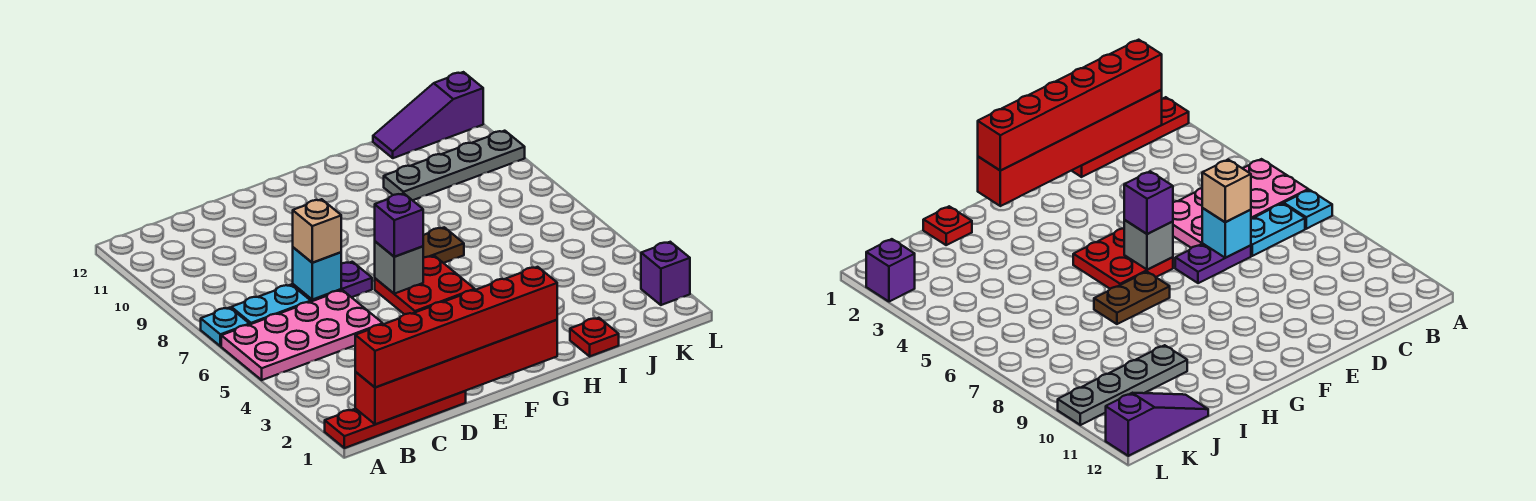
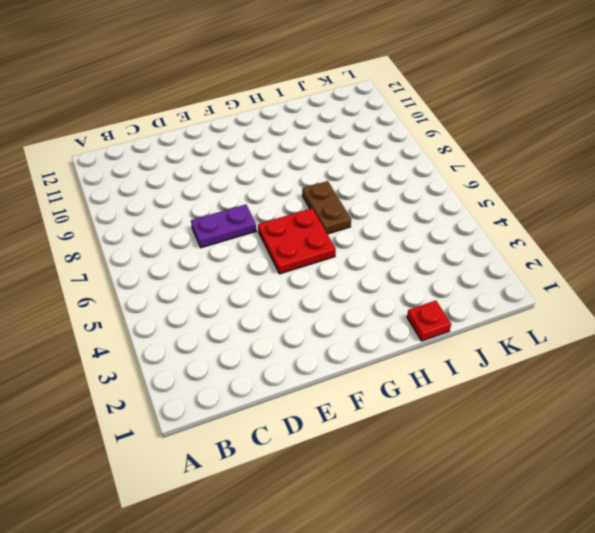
brown plate H6:H7 level 1 -> brown plate G7:H7 level 1
none -> red plate A1:D1 level 1
none -> pink plate A5:D6 level 1
none -> cyan plate A7 level 1

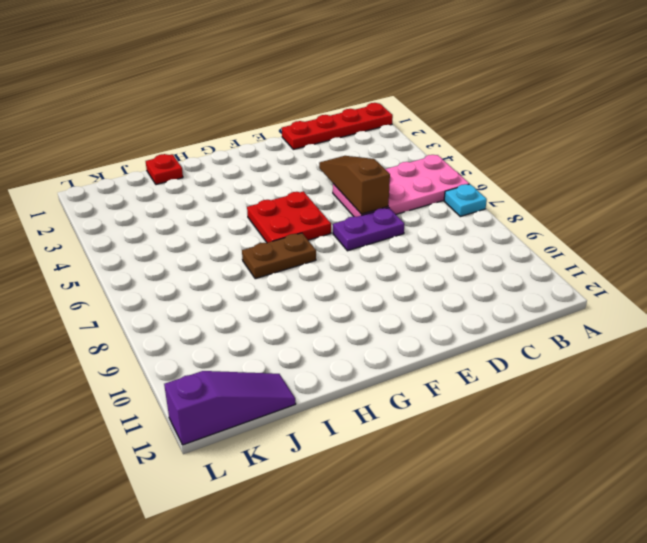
brown slope D4:D6 level 2 top 6 -> none
none -> cyan plate B7:C7 level 1
none -> grey plate I10:L10 level 1
none -> purple brick L2 level 1

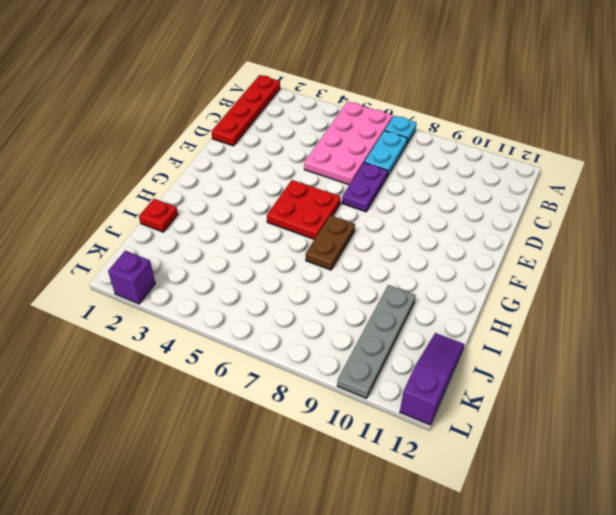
none -> red brick B1:G1 level 2
none -> cyan brick D7 level 2
none -> grey brick F6 level 2

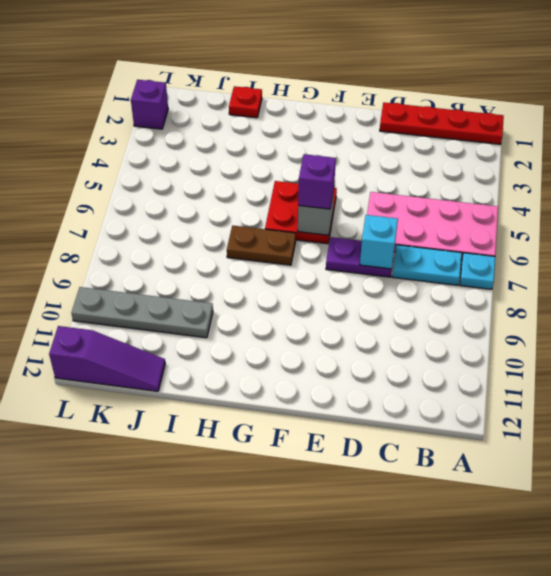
none -> red brick B1:G1 level 2
none -> red brick B1:G1 level 3
none -> tan brick D7 level 3

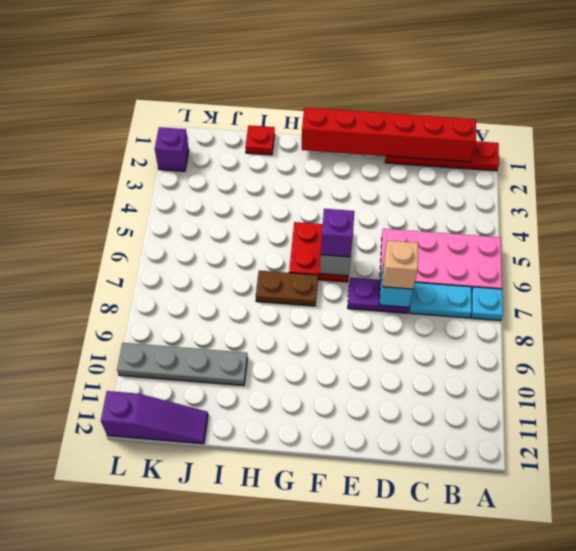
none -> red brick B1:G1 level 3

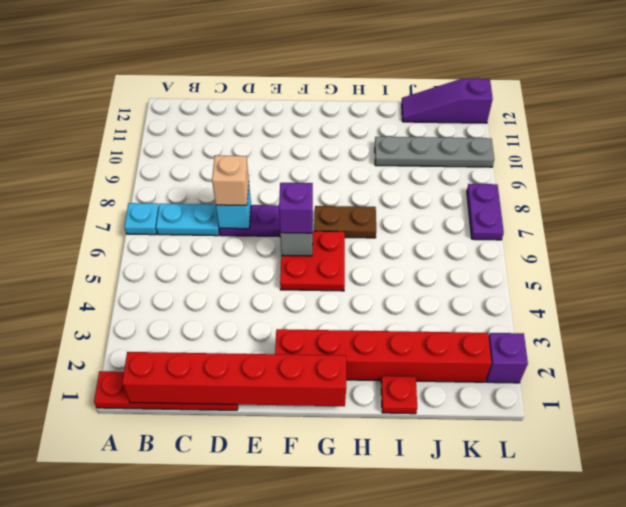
red brick F2:K2 level 1 -> red brick B1:G1 level 3
purple plate L7:L8 level 1 -> none
none -> pink plate A5:D6 level 1

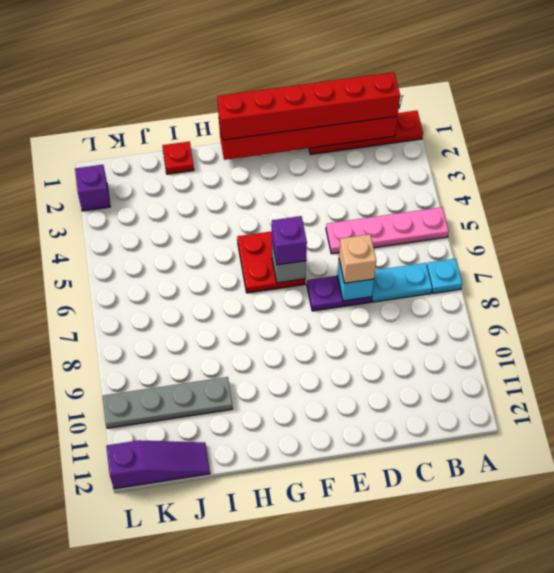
pink plate A5:D5 level 1 -> pink plate A5:D6 level 1
none -> brown plate G7:H7 level 1

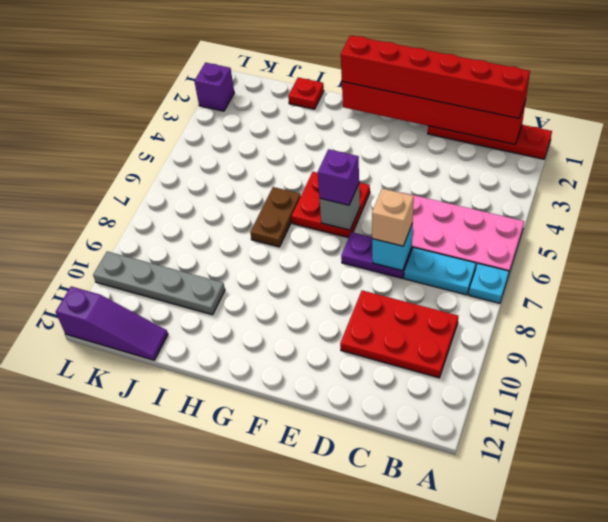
red plate B9:D10 level 1 -> none
brown plate H6:H7 level 1 -> brown plate G7:H7 level 1

